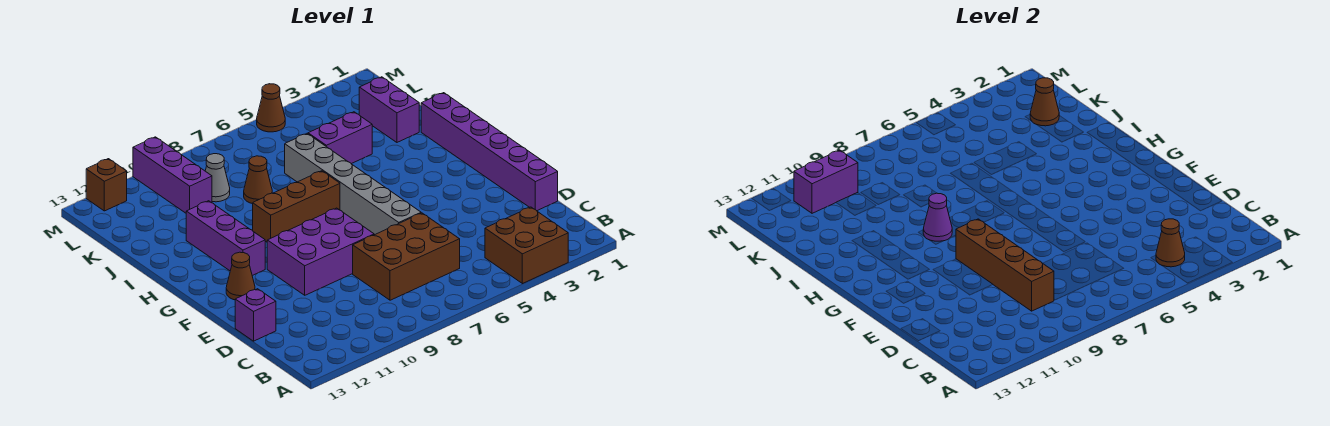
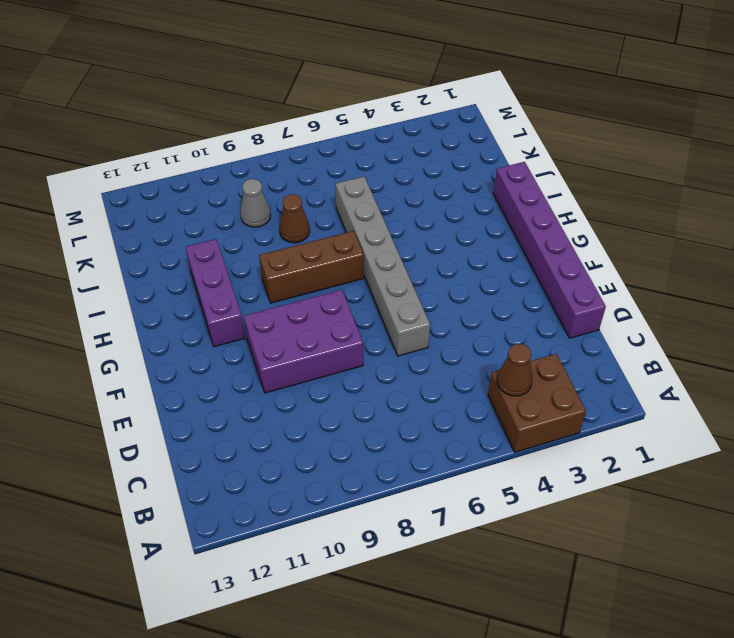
none -> brown brick C6:D8 level 1
none -> purple brick D13 level 1
none -> brown cone F12 level 1

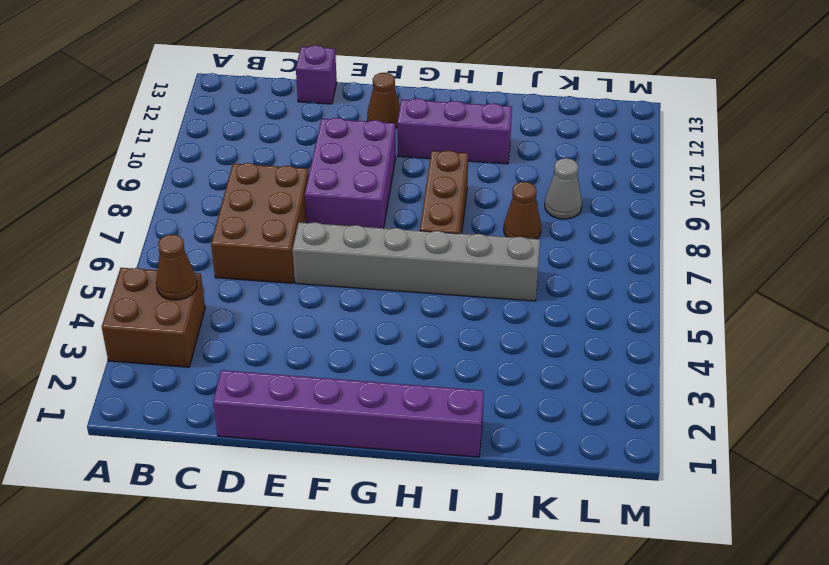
none -> purple brick J2:K2 level 1
none -> purple brick J4:J5 level 1
none -> purple brick K10:M10 level 1

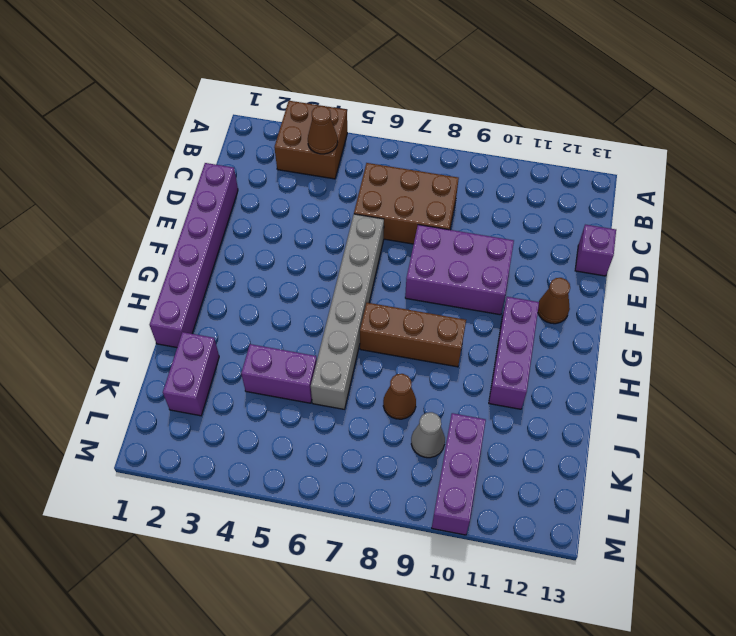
none -> brown cone M5 level 1
none -> brown brick M12 level 1
none -> brown brick C9:F9 level 2

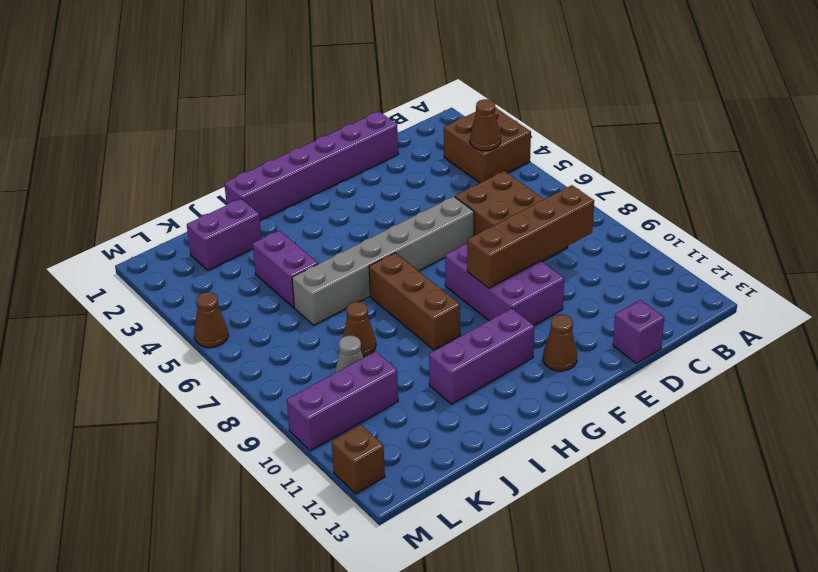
none -> purple cone H9 level 2
none -> brown cone K2 level 2
none -> purple brick L10:L11 level 2

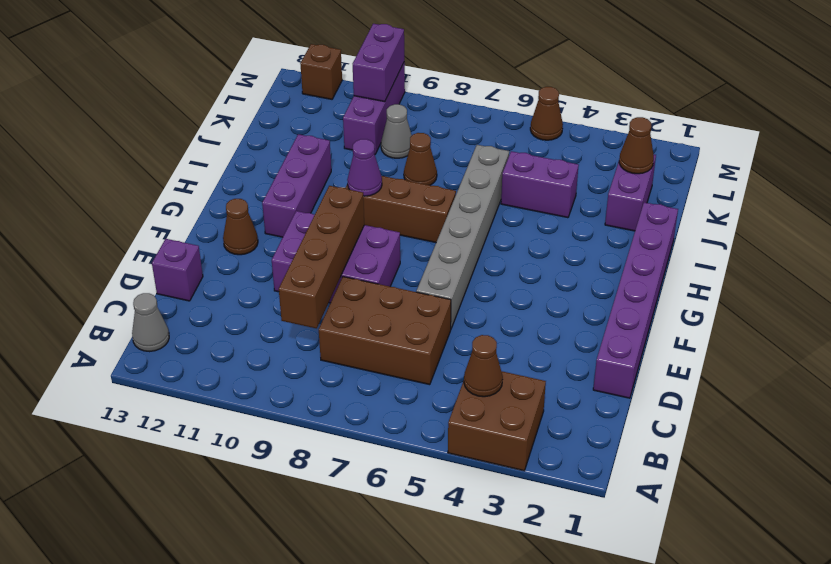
grey cone B13 level 1 -> none
purple brick L10:M10 level 2 -> purple brick L10:L11 level 2

